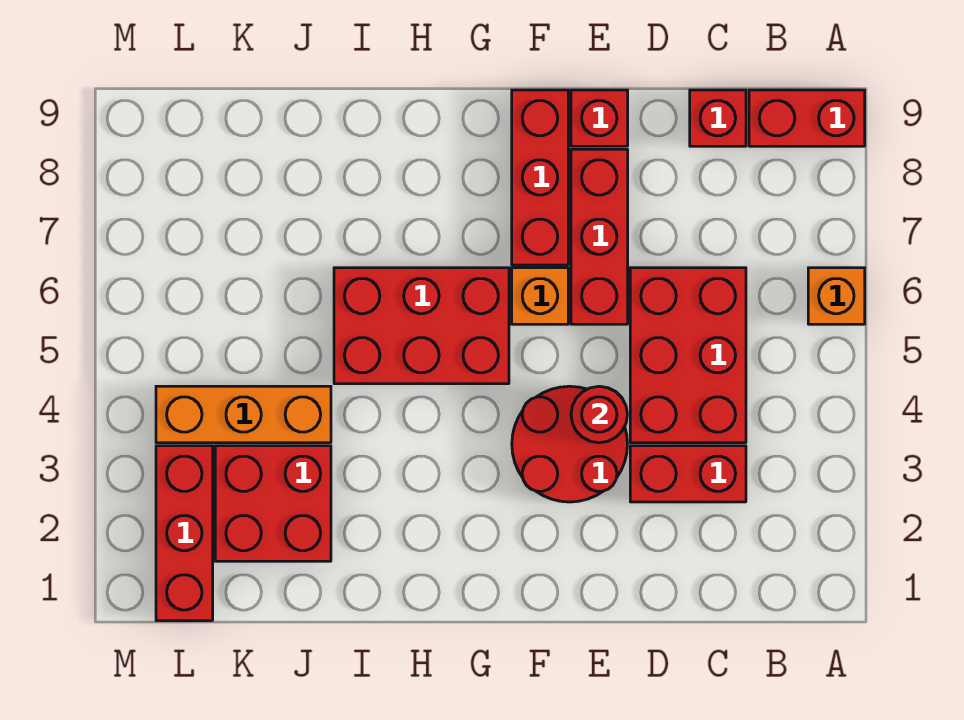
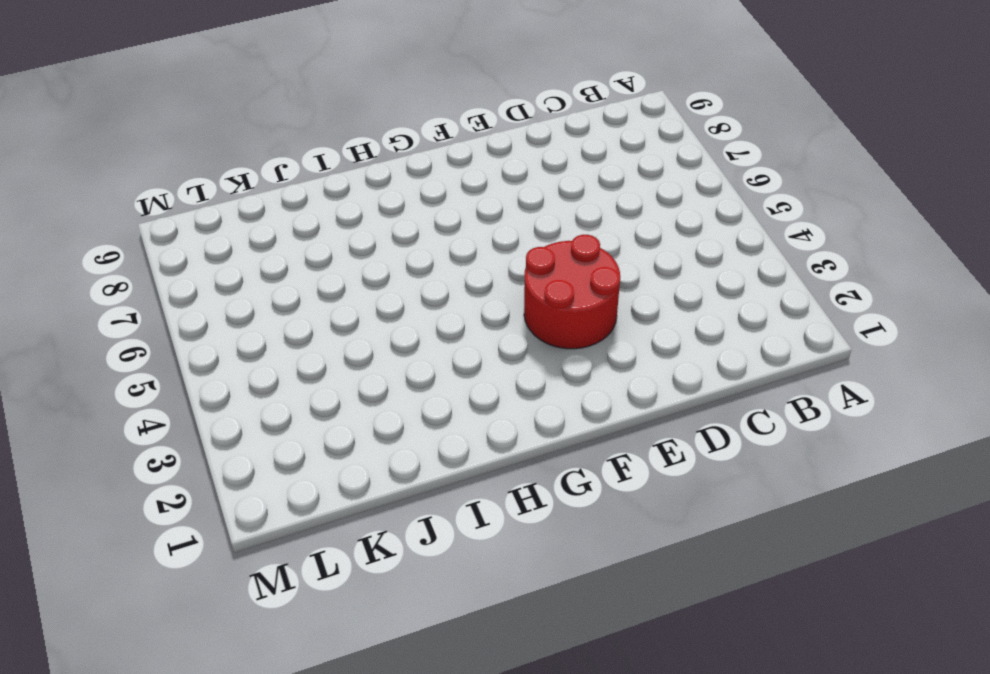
none -> orange brick A6 level 1
none -> red brick A9:B9 level 1
none -> red brick C3:D3 level 1

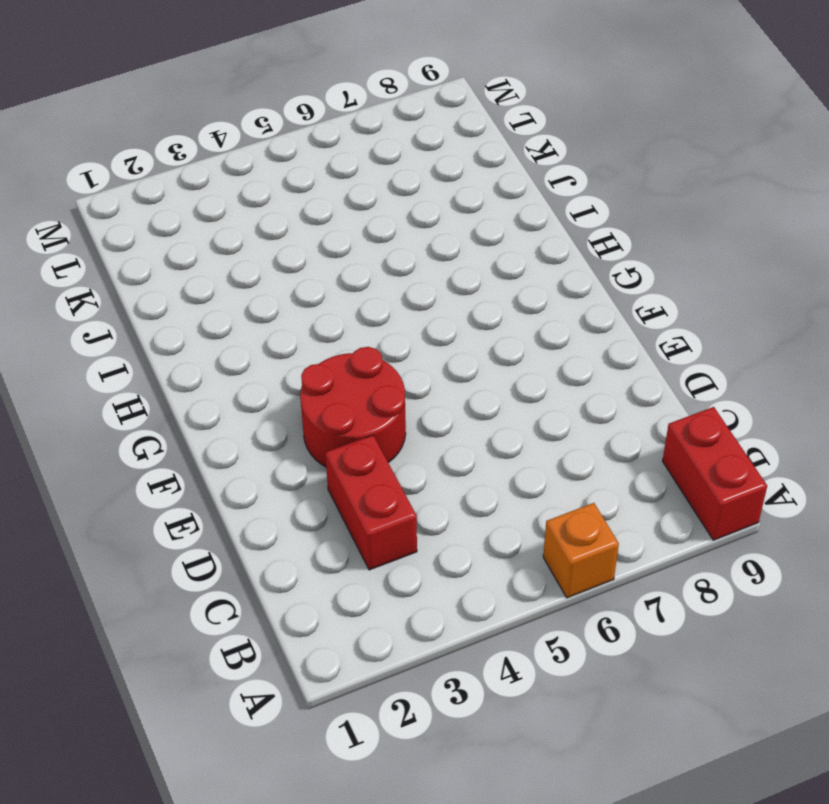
none -> red brick C4:D6 level 1
none -> red brick C9 level 1
none -> red brick E6:E8 level 1

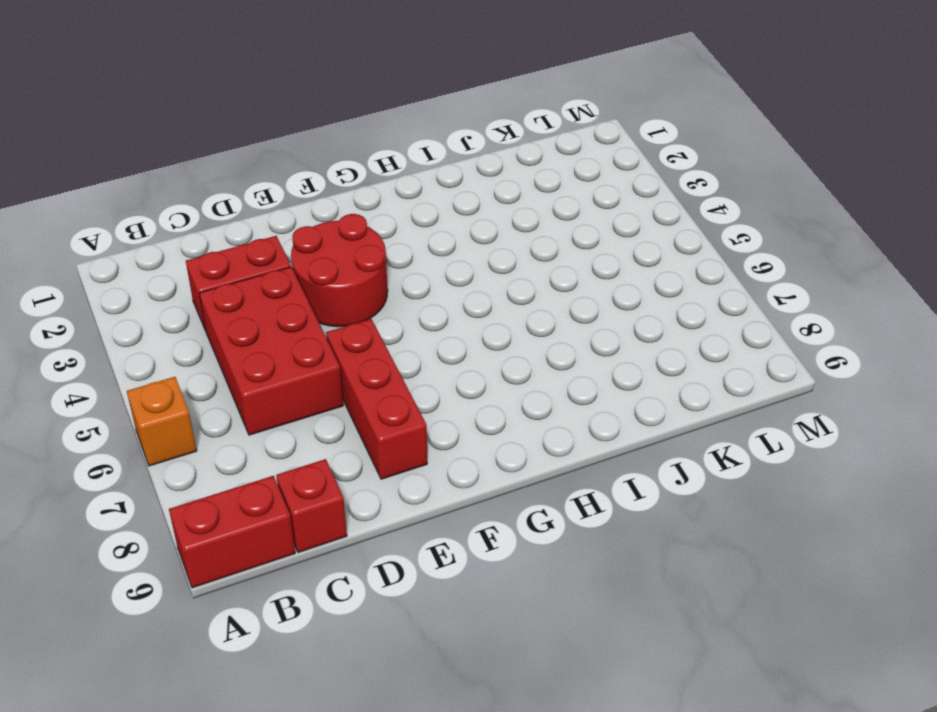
none -> red brick E9 level 1
none -> orange brick F6 level 1
none -> red brick F7:F9 level 1

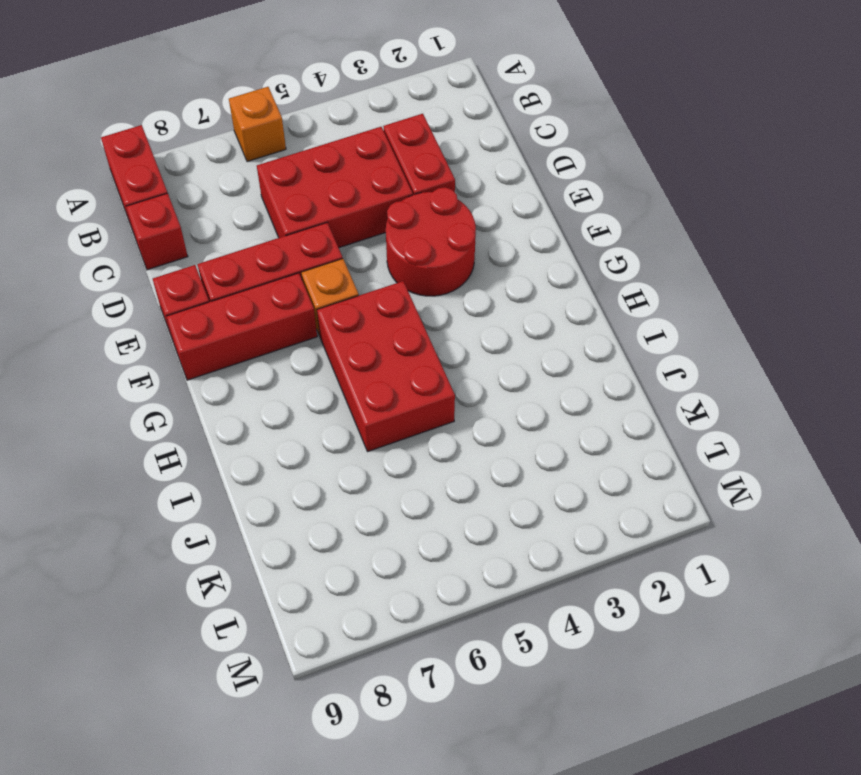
none -> red brick J2:K3 level 1
none -> orange brick J4:L4 level 1
none -> red brick L1:L3 level 1

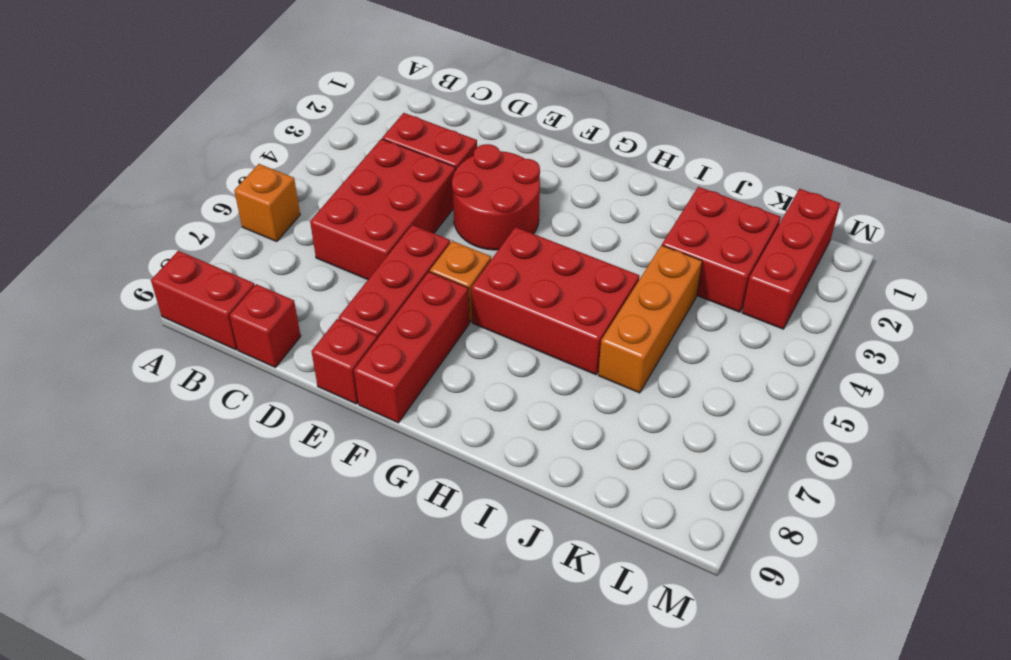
orange brick J4:J6 level 1 -> orange brick J4:L4 level 1
none -> red round brick E4 level 2

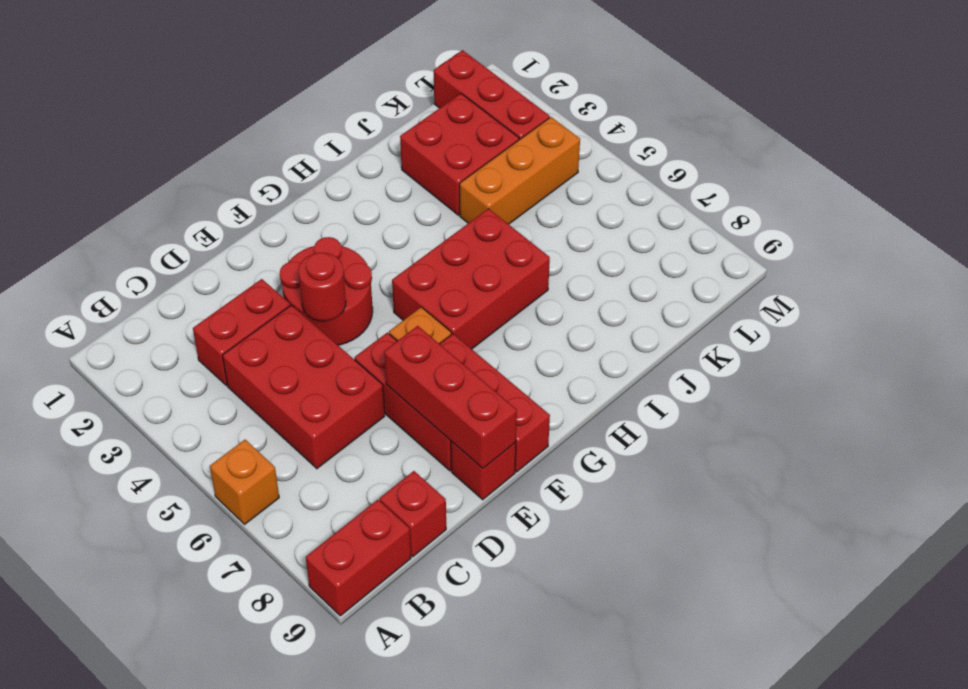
red brick E7:E9 level 2 -> none

